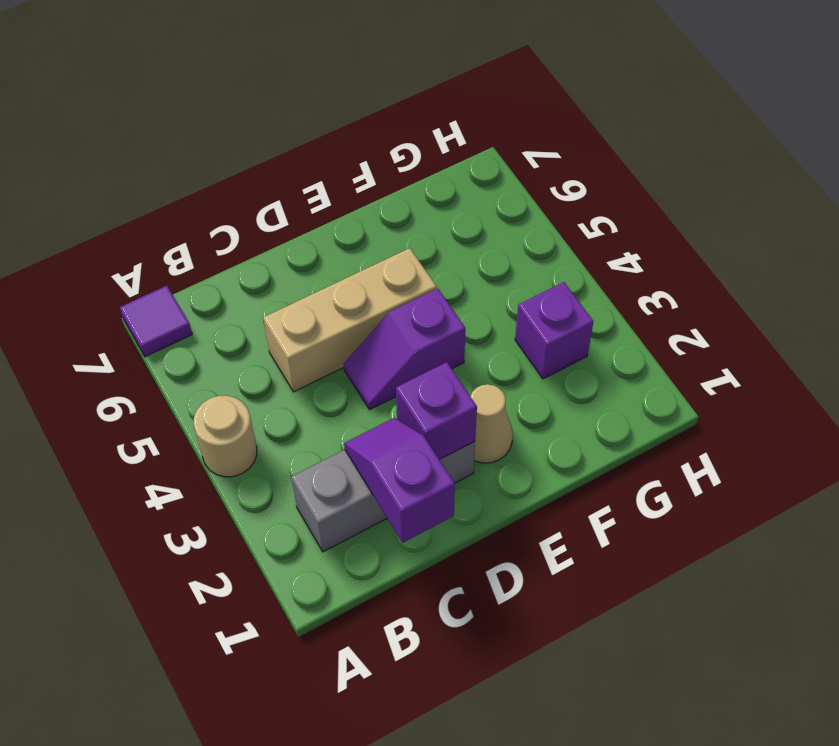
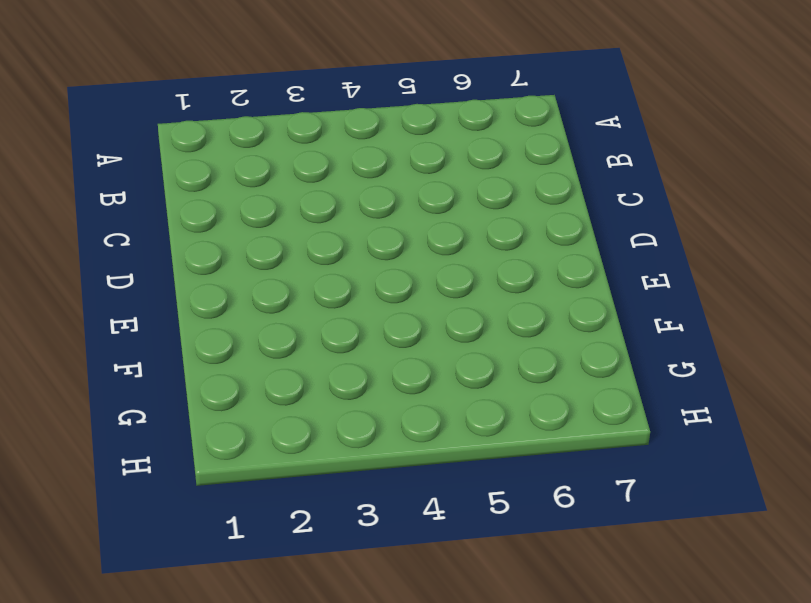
none -> tan round brick A4 level 1
none -> purple tile A7 level 1

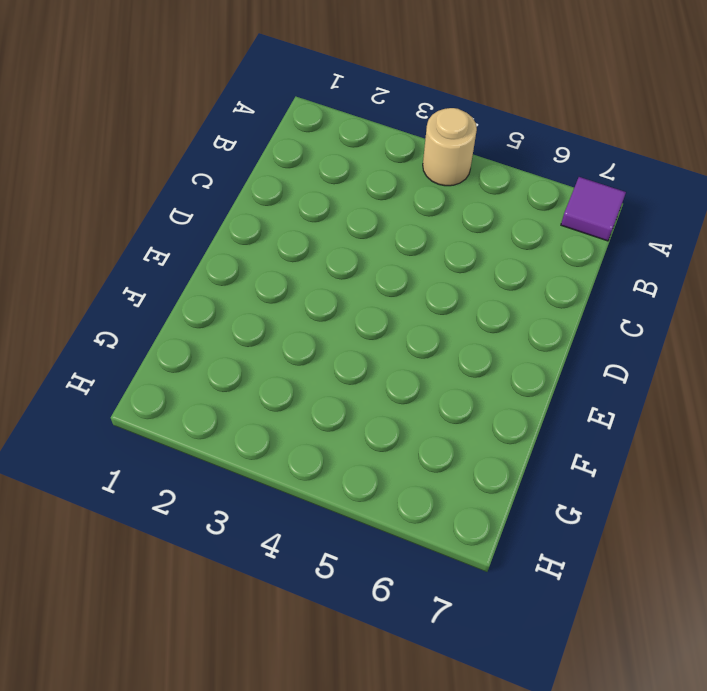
none -> grey brick B2:D2 level 1
none -> tan brick C5:E5 level 1

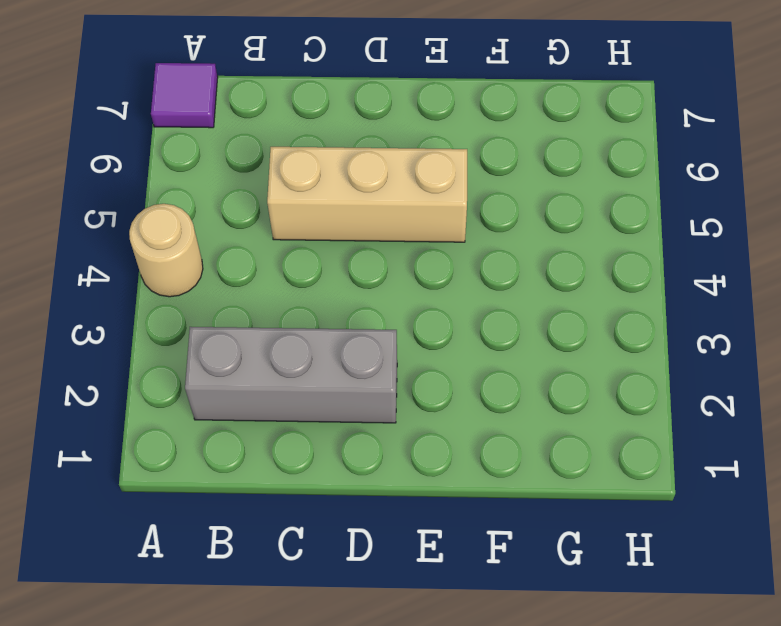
none -> purple slope D4:E4 level 1 top E
none -> tan cone E2 level 1

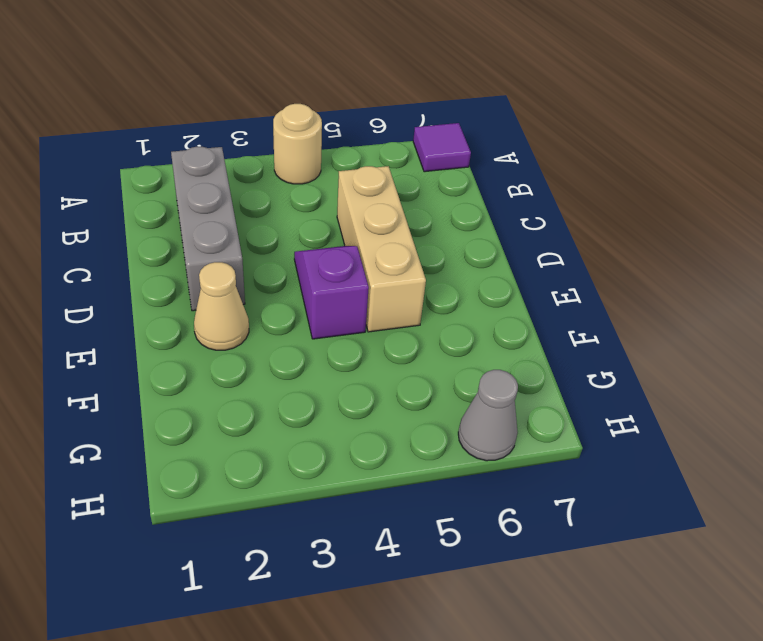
grey cone H6 level 1 -> none
none -> purple brick G3 level 1
none -> purple slope C1:C2 level 2 top 1

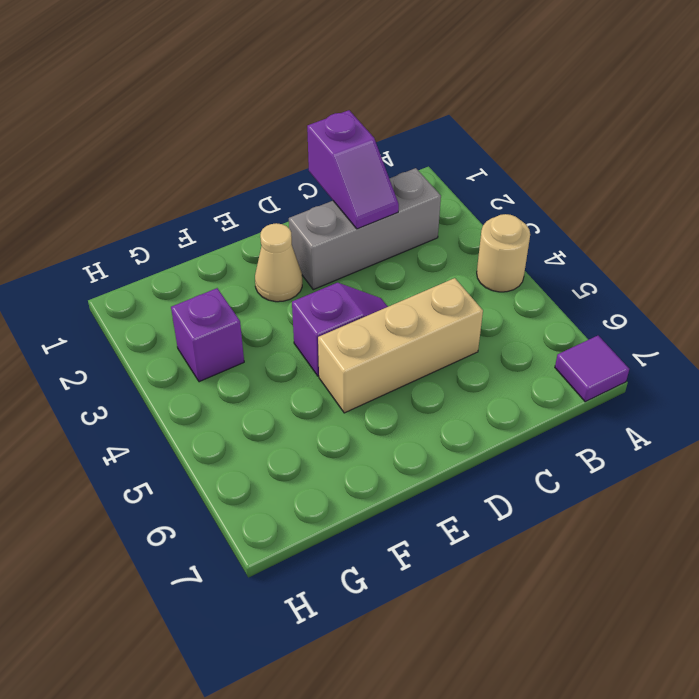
none -> purple brick D2 level 2

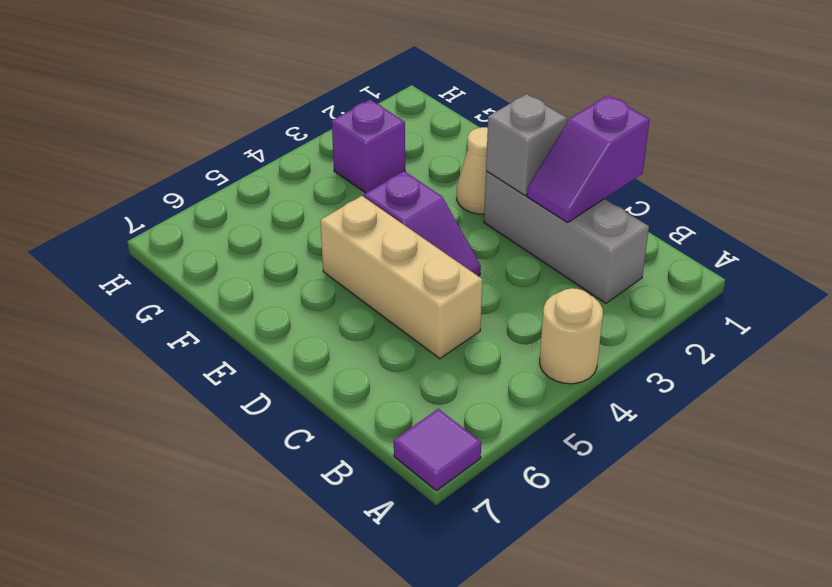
grey brick D2 level 2 -> purple brick D2 level 2

